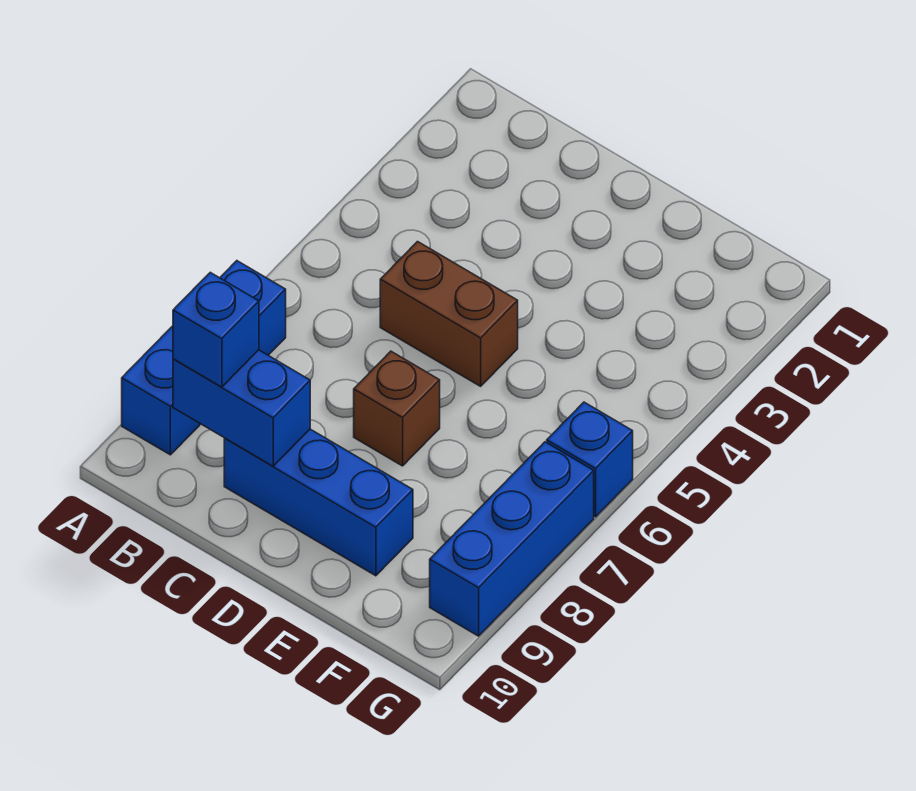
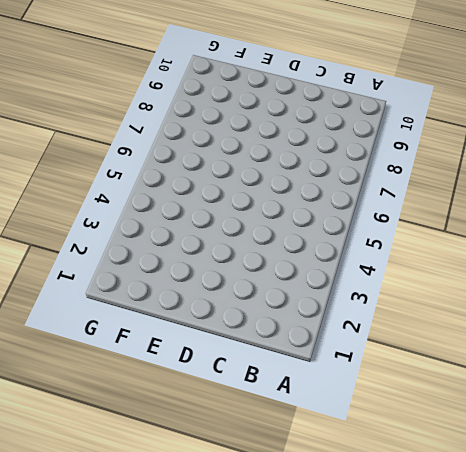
none -> blue brick A7:A9 level 1
none -> brown brick C5:D5 level 1

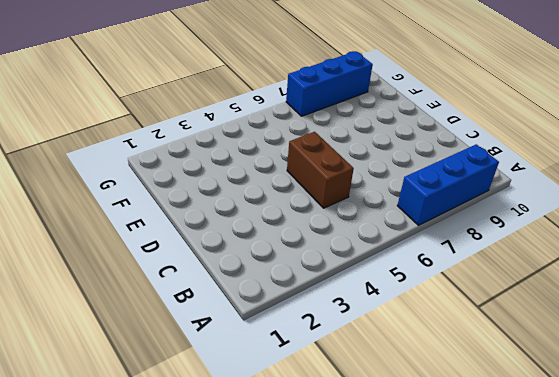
none -> blue brick C9:E9 level 1
none -> brown brick D7 level 1

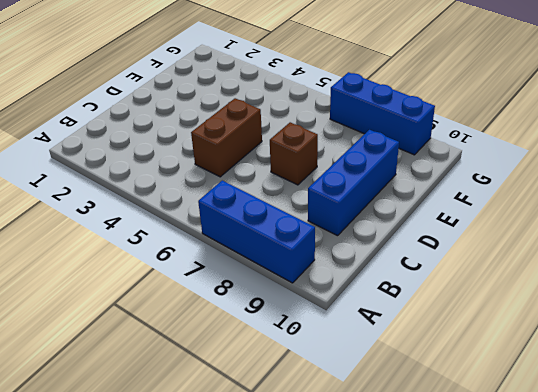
none -> blue brick G6 level 1
none -> blue brick B9:C9 level 2

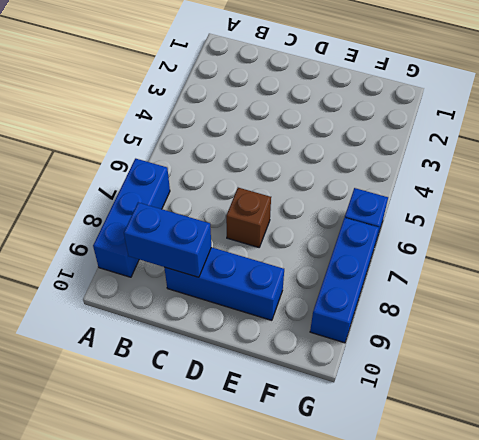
none -> brown brick C5:D5 level 1
none -> blue brick B9 level 3

